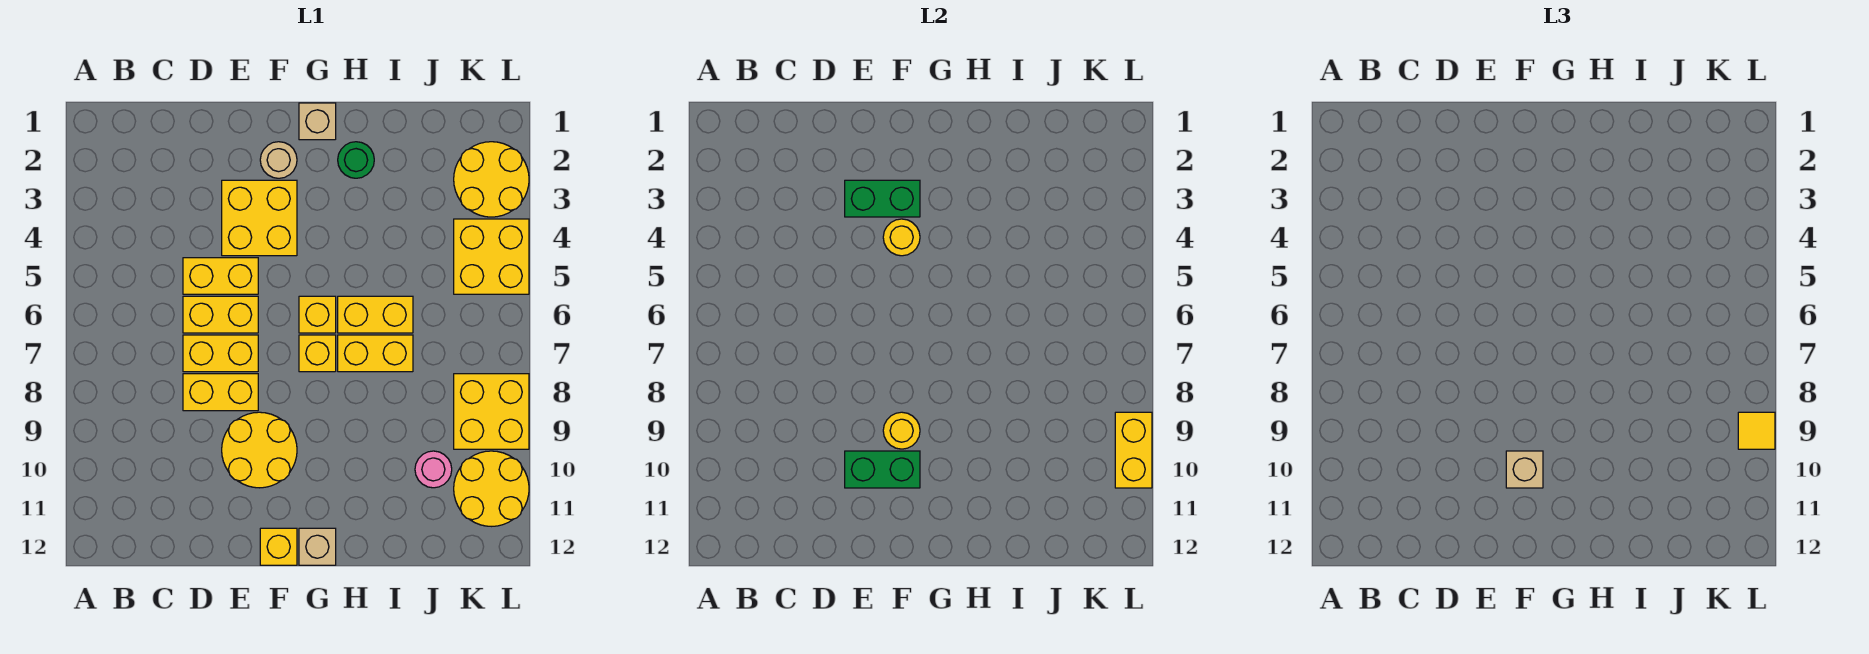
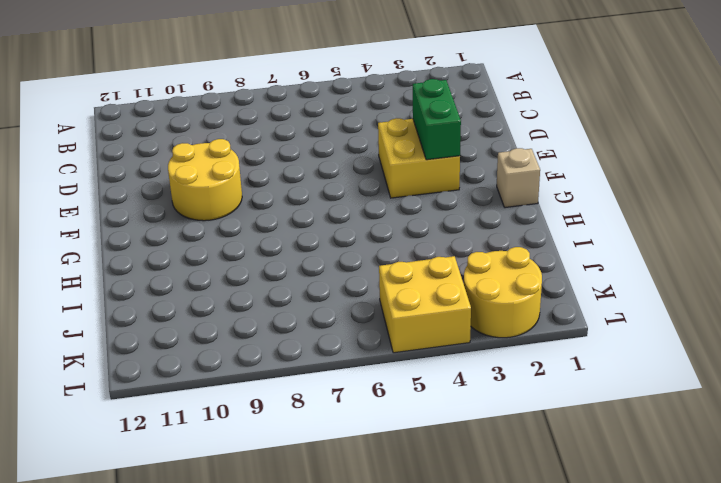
none -> yellow brick D5:E5 level 1
none -> yellow brick D6:E6 level 1
none -> yellow brick D7:E7 level 1

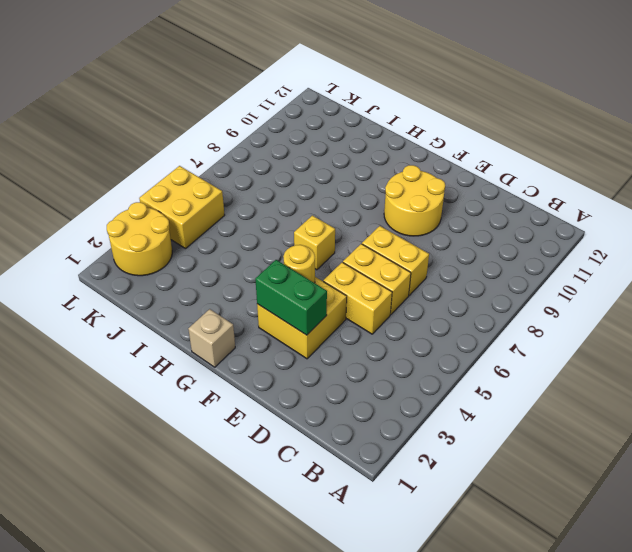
none -> yellow brick D8:E8 level 1
none -> tan round brick F2 level 1
none -> yellow brick F12 level 1

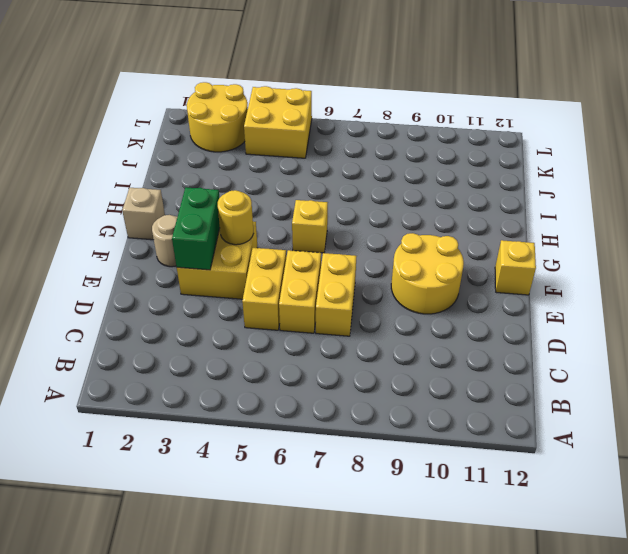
none -> yellow brick D8:E8 level 1
none -> yellow brick G7 level 1
none -> tan brick G12 level 1

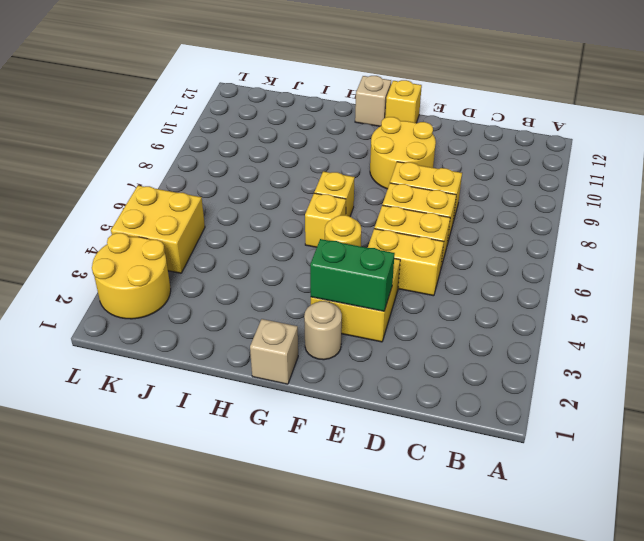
none -> green round brick H2 level 1
none -> yellow brick H6:I6 level 1
none -> yellow brick H7:I7 level 1

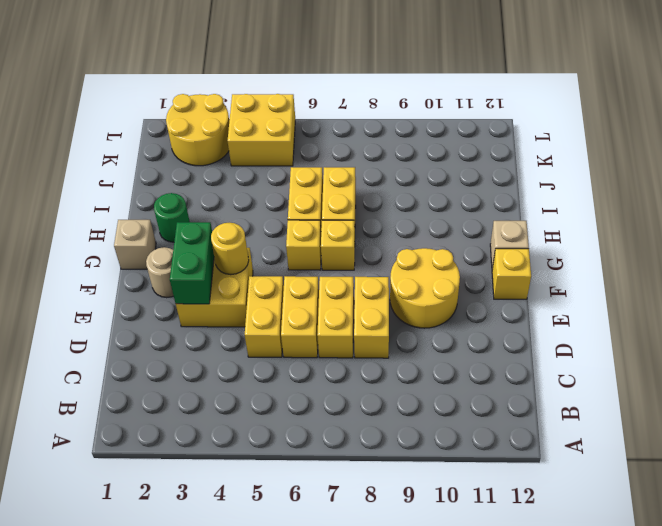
none -> pink round brick J10 level 1
none -> yellow brick K8:L9 level 1
none -> yellow round brick K10:L11 level 1

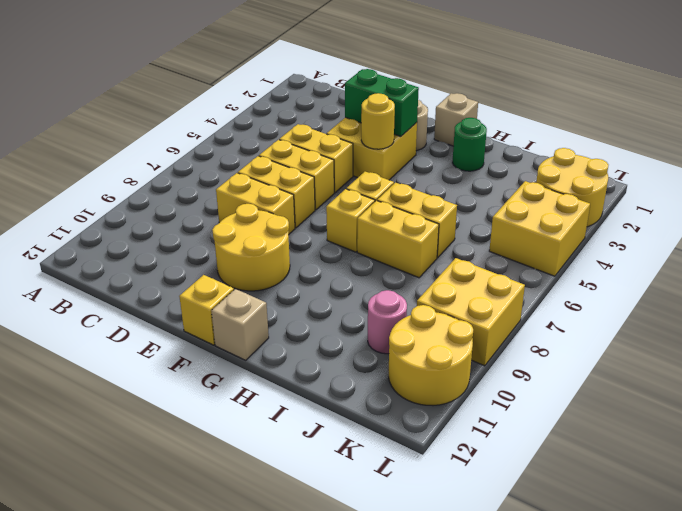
none -> green brick E10:F10 level 2
none -> yellow round brick F9 level 2
none -> yellow brick L9:L10 level 2

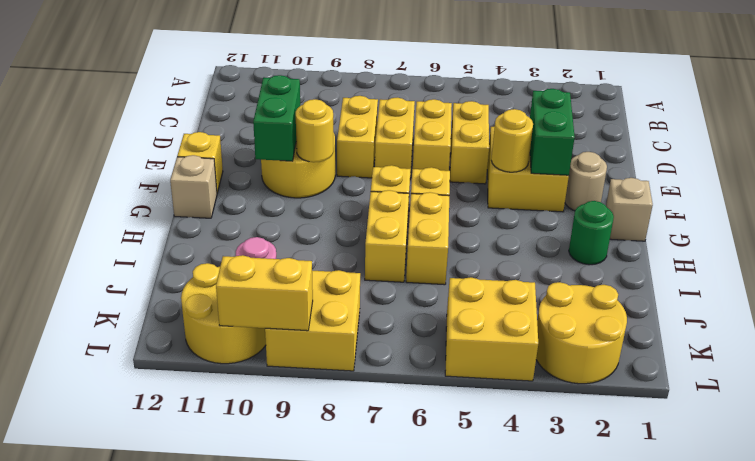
none -> tan brick F10 level 3
none -> yellow tile L9 level 3

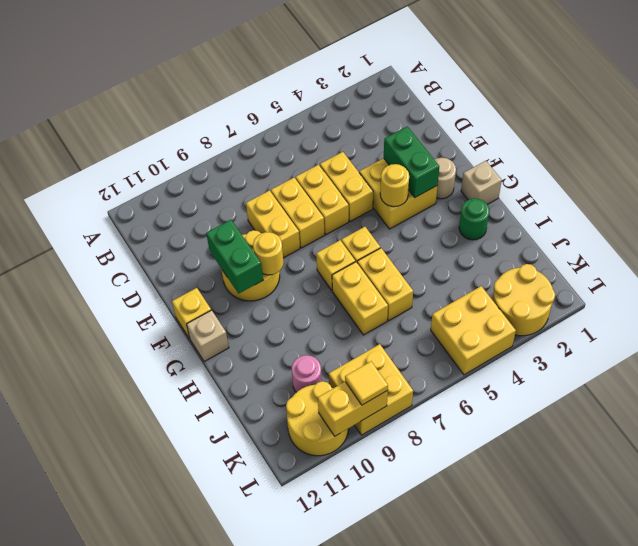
none -> tan brick F10 level 3

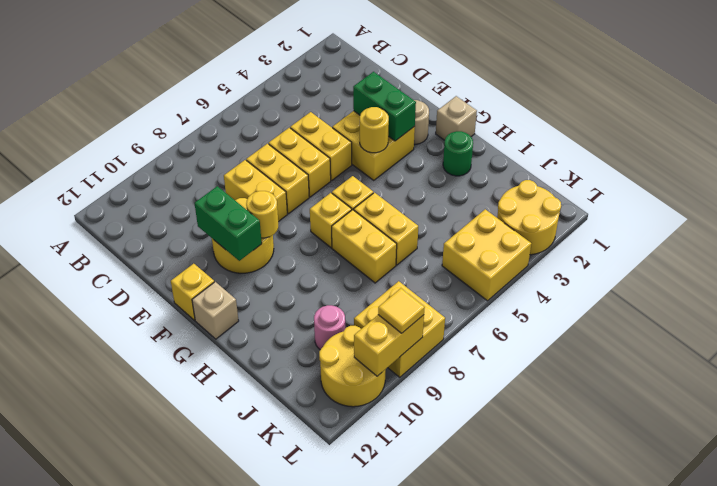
none -> tan brick F10 level 3

